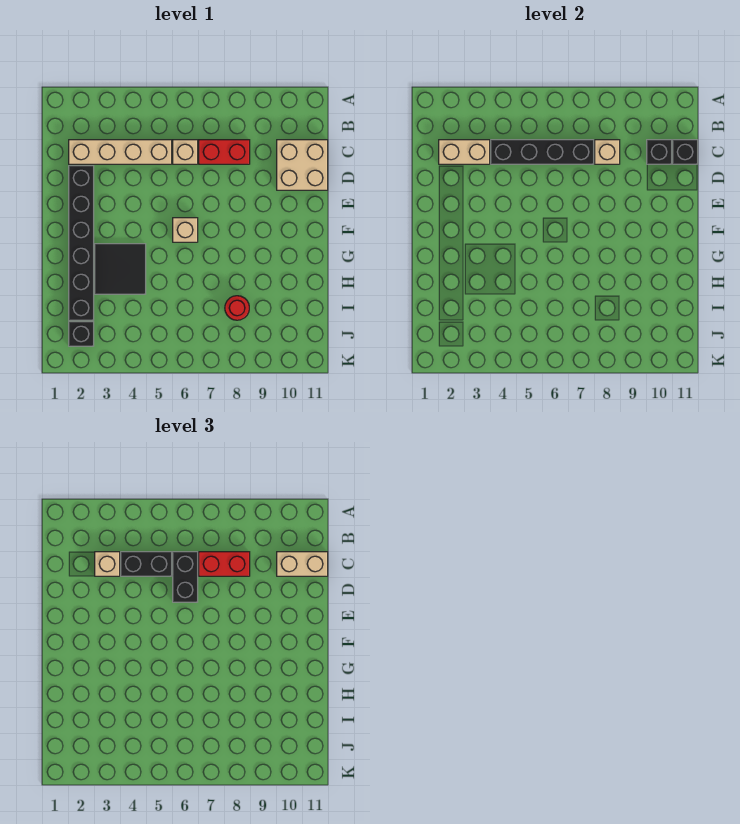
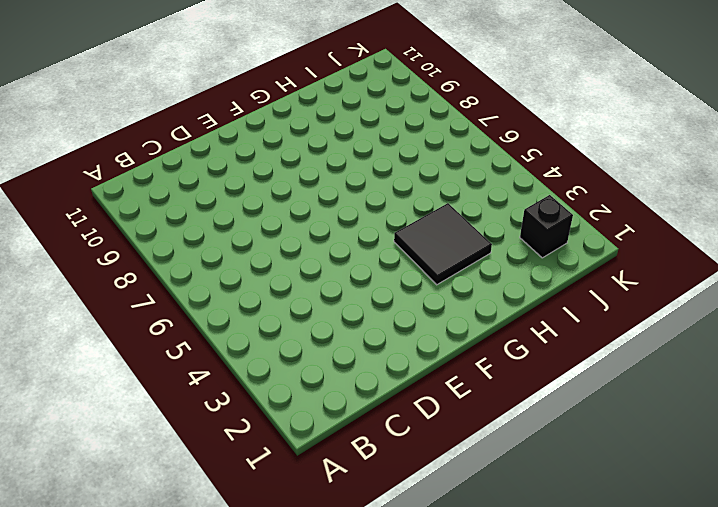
none -> tan brick C2:C5 level 1
none -> tan brick C6 level 1
none -> red brick C7:C8 level 1

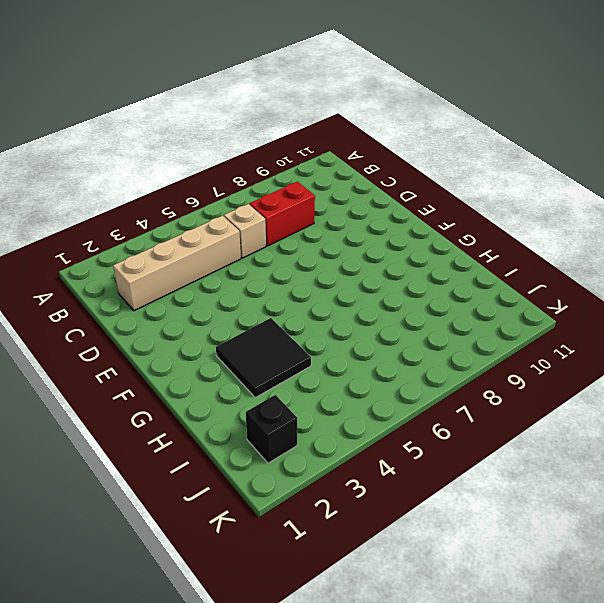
none -> tan brick C10:D11 level 1
none -> black brick D2:I2 level 1
none -> tan brick F6 level 1

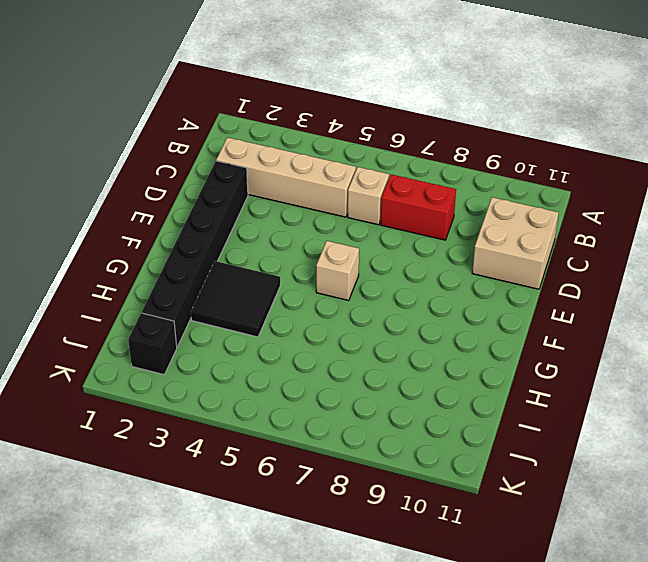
none -> red round brick I8 level 1
none -> tan brick C2:C3 level 2
none -> black brick C4:C7 level 2

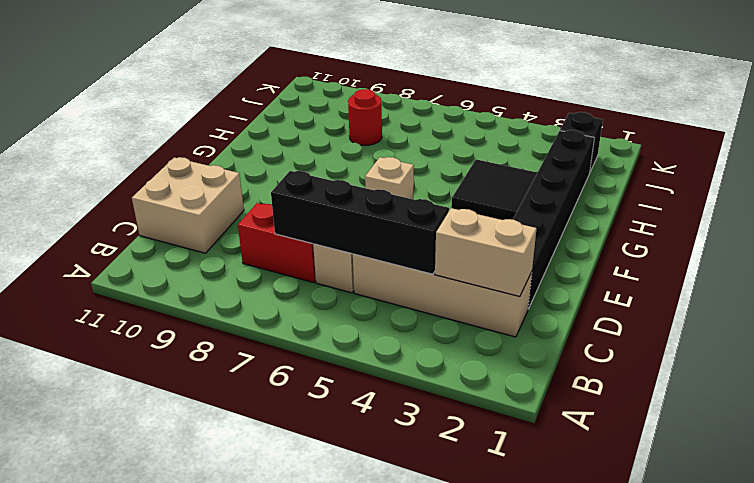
none -> tan brick C8 level 2
none -> black brick C10 level 2
none -> black brick C11 level 2

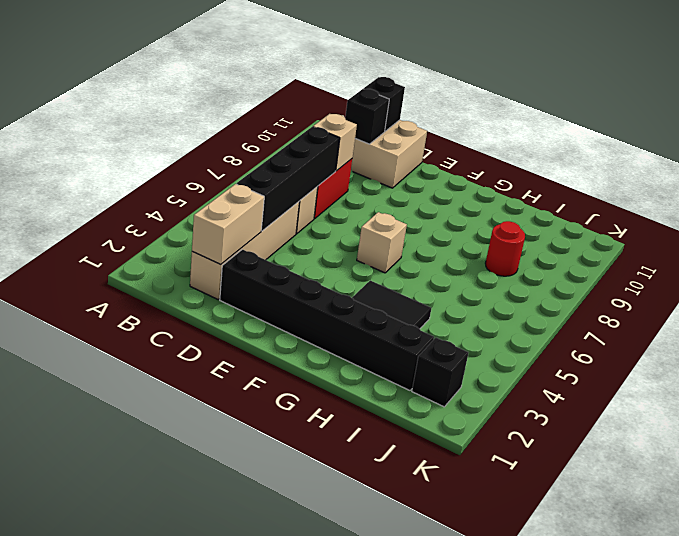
none -> tan brick C3 level 3
none -> black brick C4:C5 level 3
none -> black brick C6:D6 level 3

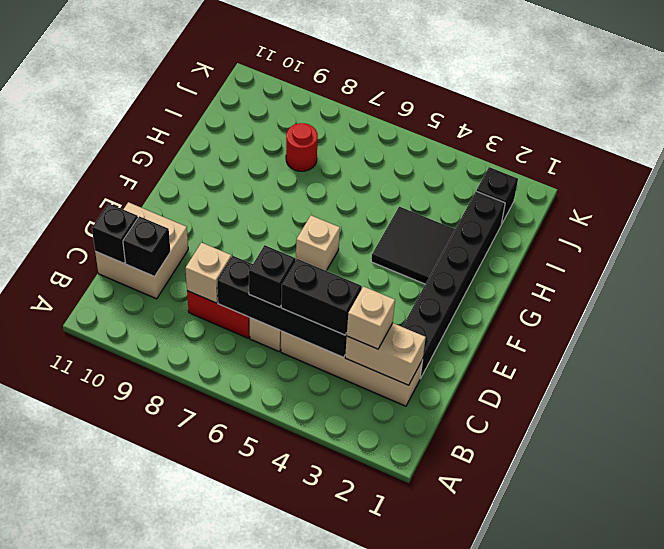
black brick C6 level 3 -> black brick C6:D6 level 3
none -> red brick C7:C8 level 3
none -> tan brick C10:C11 level 3

